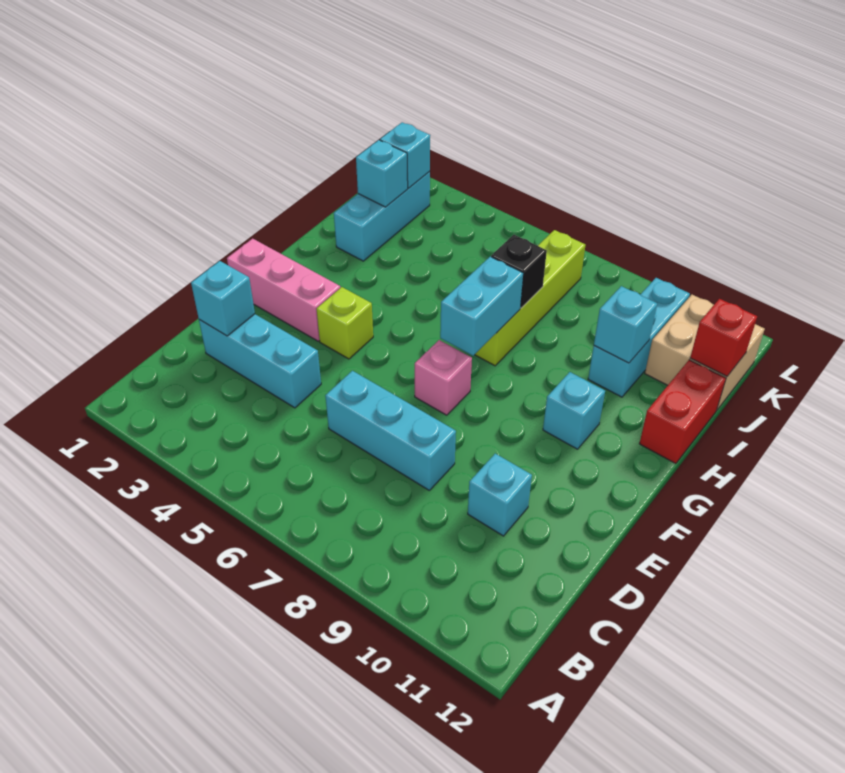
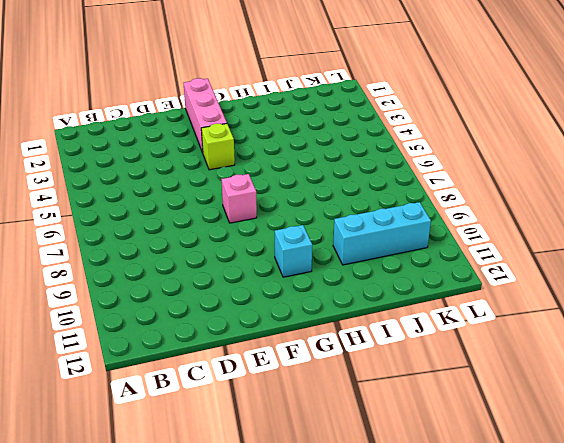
none -> cyan brick D2:D4 level 1
none -> cyan brick D6:D8 level 1
none -> cyan brick D10 level 1

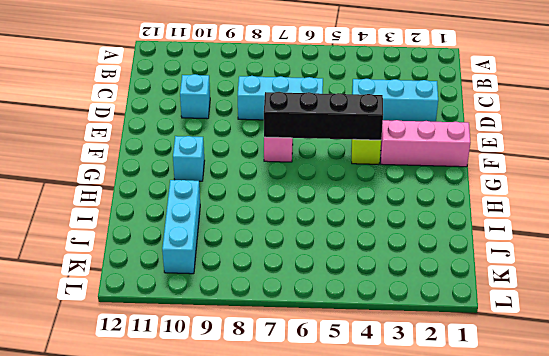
black brick F4:F7 level 2 -> none
none -> lime brick H7:K7 level 1
none -> red brick H12:I12 level 1
none -> cyan brick I2:K2 level 1

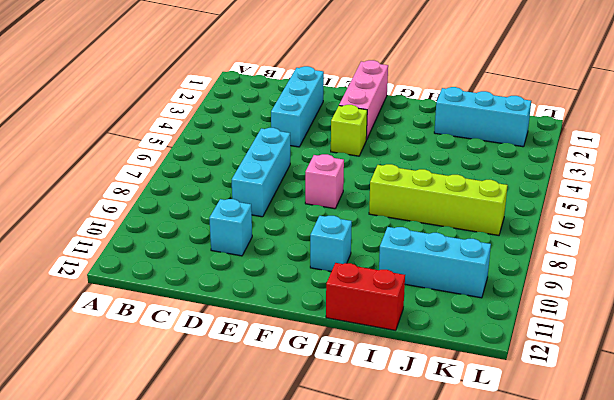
none -> tan brick J11:K12 level 1
none -> cyan brick D2 level 2
none -> cyan brick G7:H7 level 2

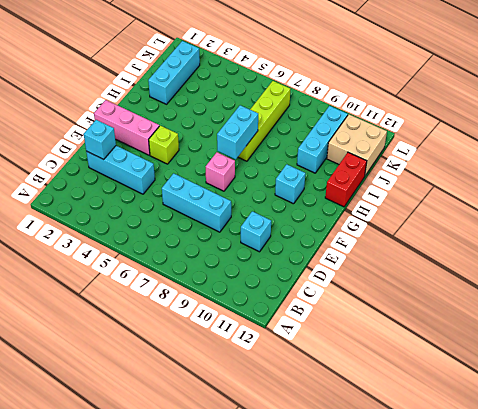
none -> black brick I7 level 2
none -> cyan brick I10 level 2
none -> cyan brick J2 level 2

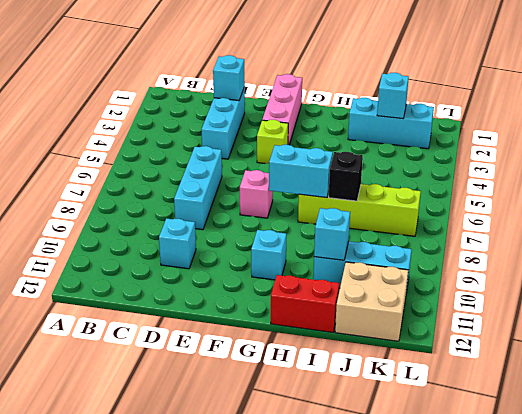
none -> red brick J12 level 2
none -> cyan brick K2 level 2

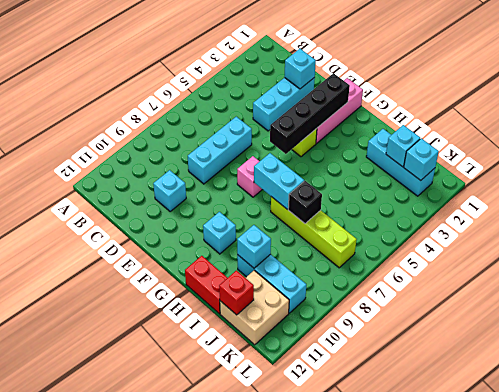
black brick F2:F5 level 2 -> none

